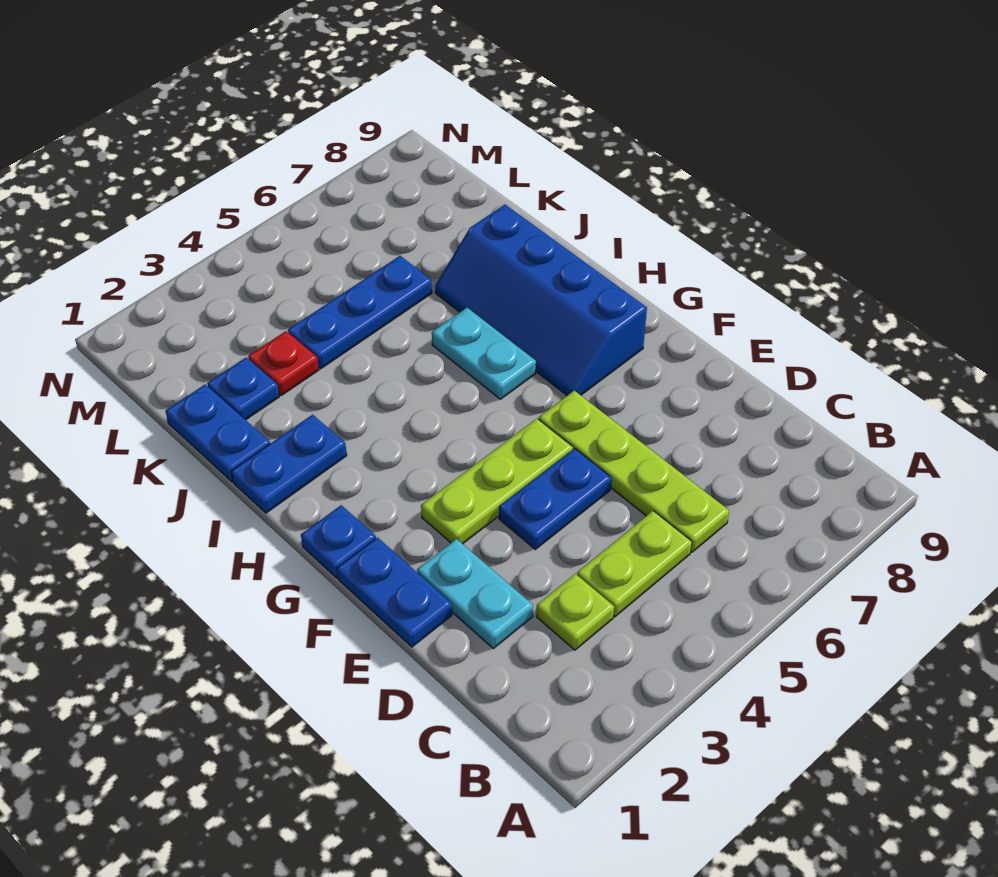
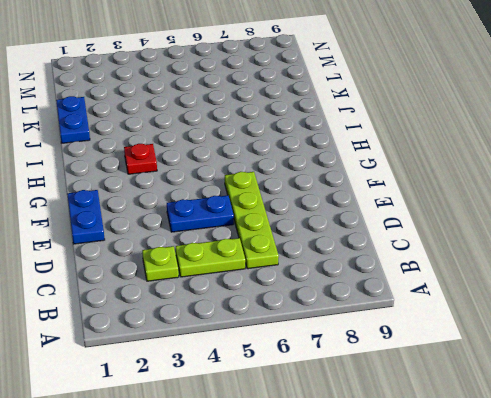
red plate H3 level 1 -> red plate K3 level 1
none -> cyan plate D2:E2 level 1
none -> lime plate F3:F5 level 1
none -> blue plate G1 level 1

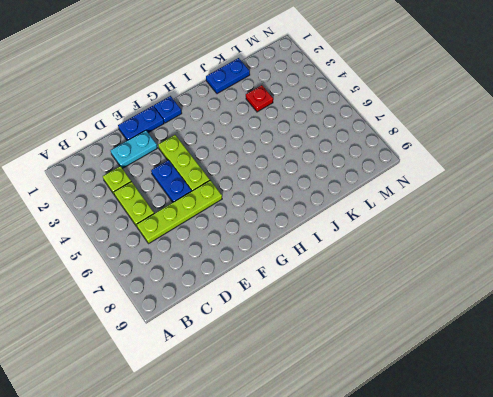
none -> blue slope G7:J8 level 1 top 8
none -> cyan plate H6:I6 level 1
none -> blue plate I1:I2 level 1

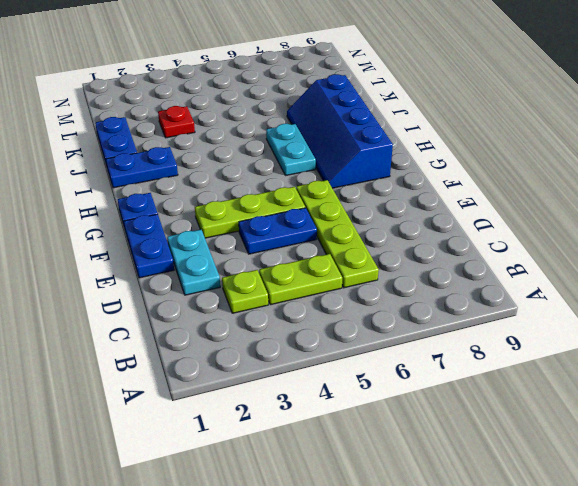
none -> blue plate K2 level 1
none -> blue plate K4:K6 level 1

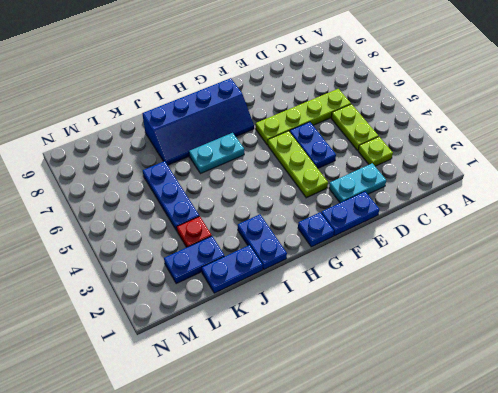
blue plate K2:L2 level 1 -> blue plate K2 level 1

